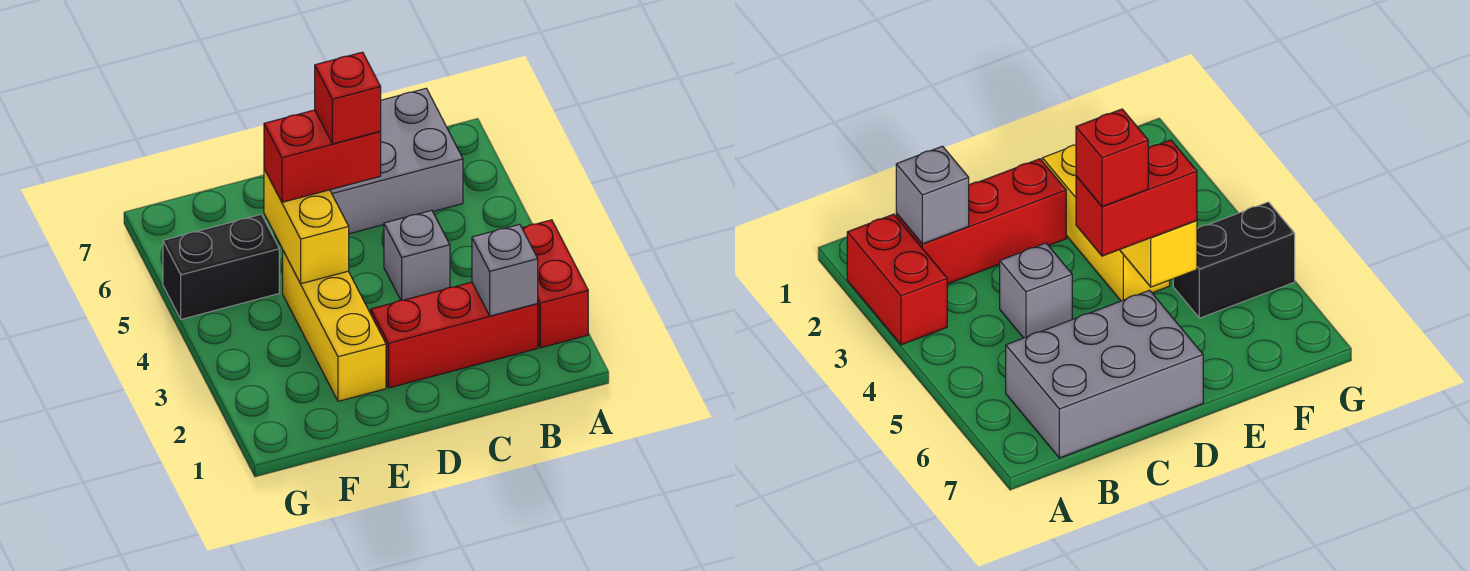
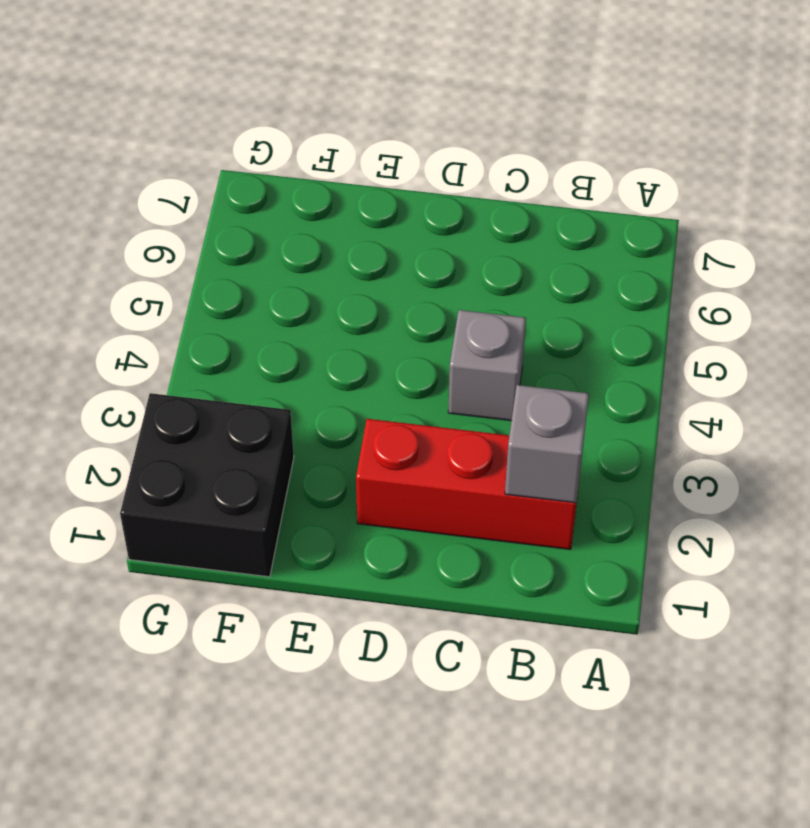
black brick F1:G2 level 1 -> none
none -> red brick A2:A3 level 1
none -> grey brick B6:D7 level 1

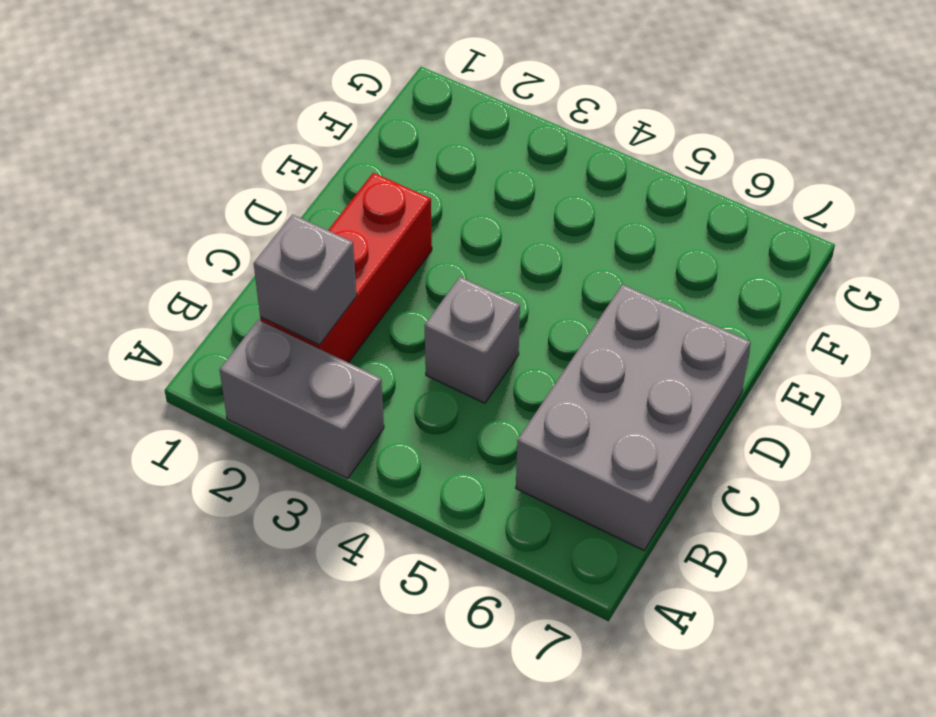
grey brick A2:A3 level 1 -> red brick A2:A3 level 1
none -> yellow brick E2:E4 level 1
none -> black brick F5:G5 level 1

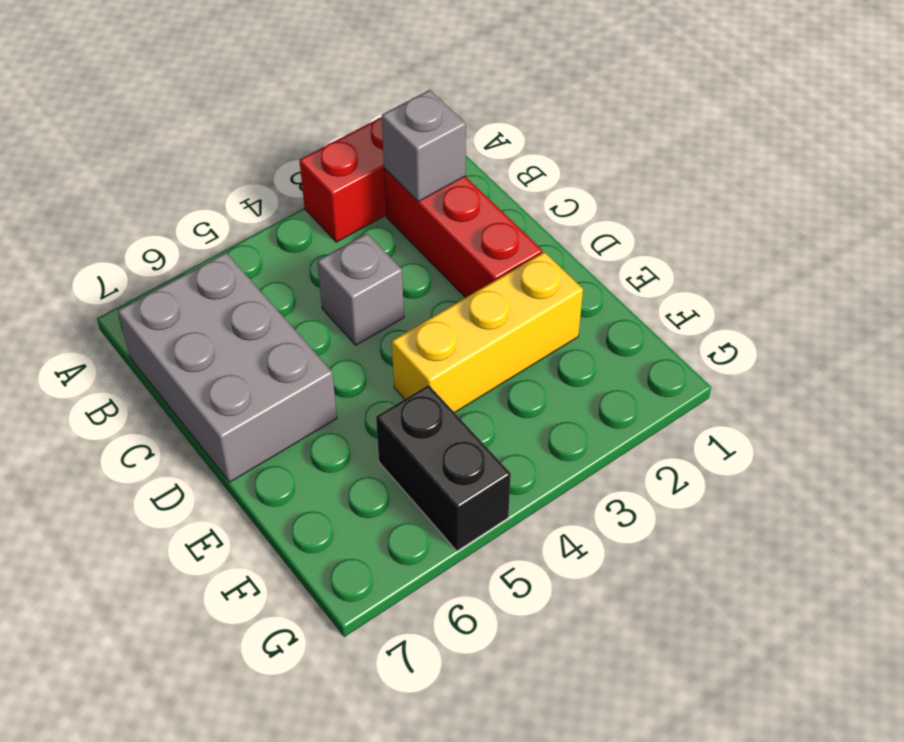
none -> yellow brick E4:E5 level 2
none -> red brick D5:E5 level 3

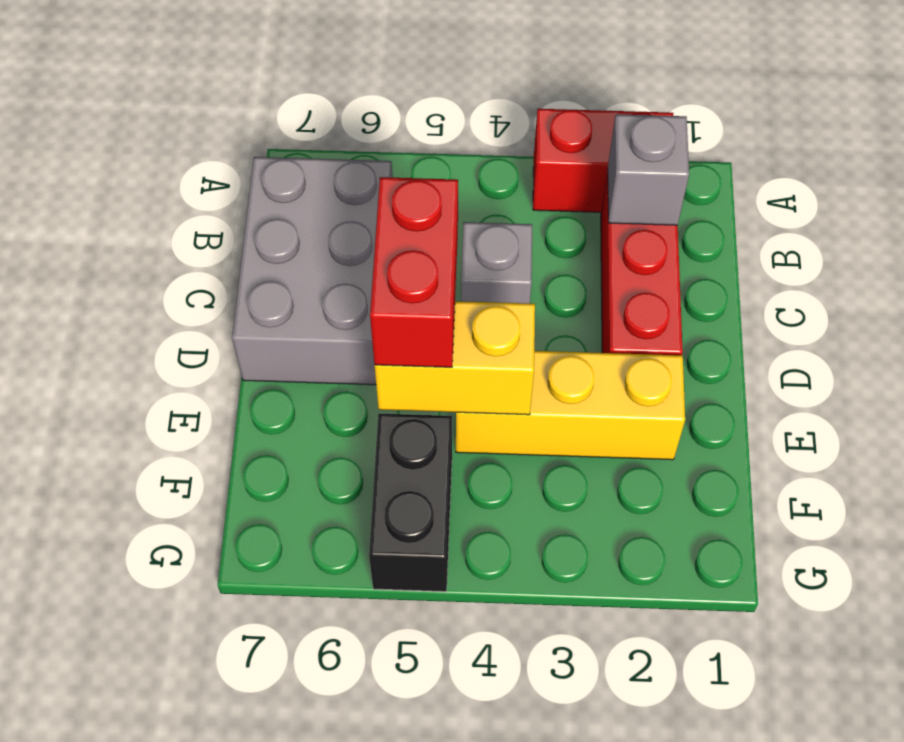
none -> red brick D5 level 4

